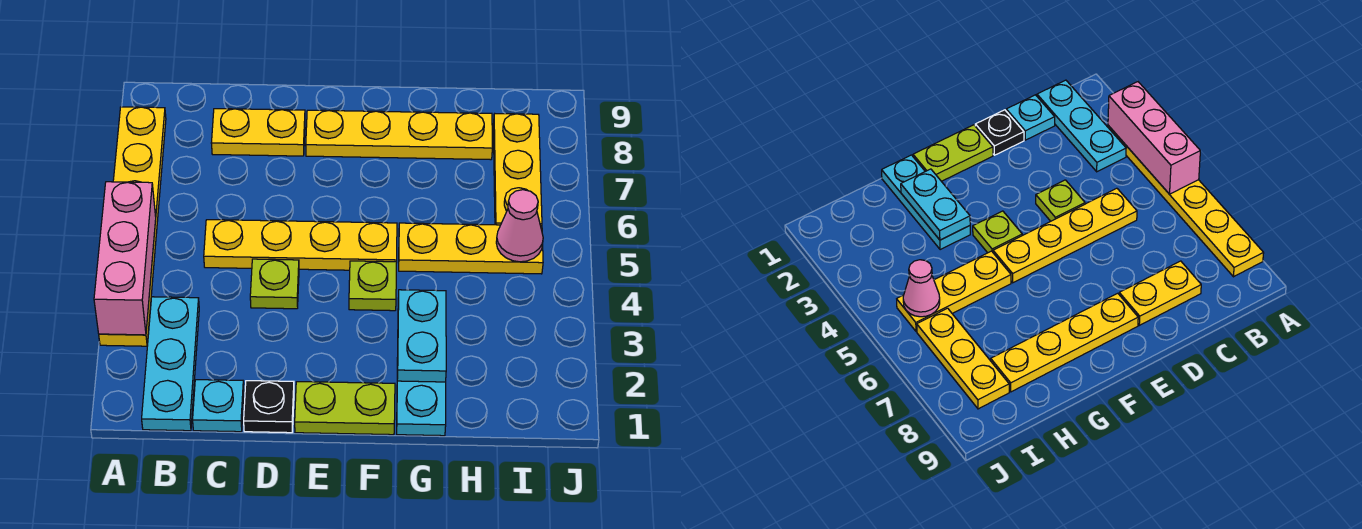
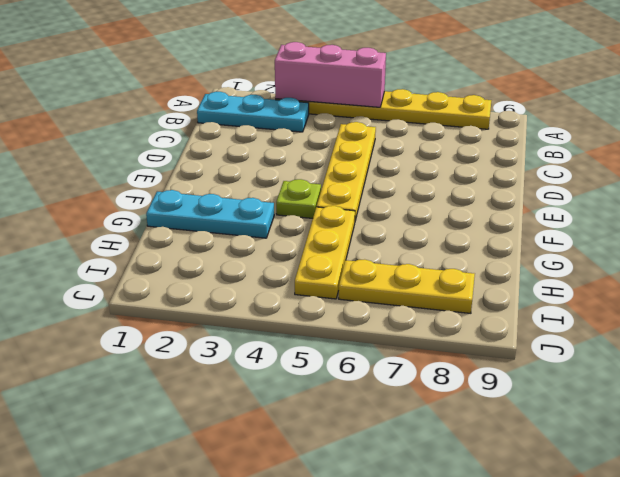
none -> cyan plate C1 level 1
none -> yellow plate C8:D8 level 1
none -> black plate D1 level 1

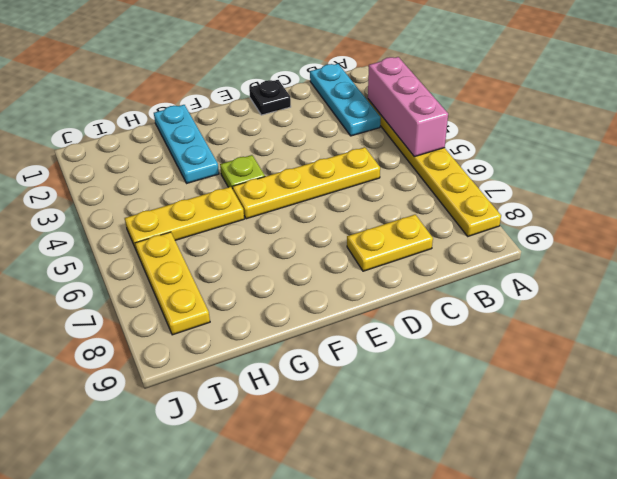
none -> cyan plate C1 level 1
none -> lime plate D4 level 1
none -> lime plate E1:F1 level 1

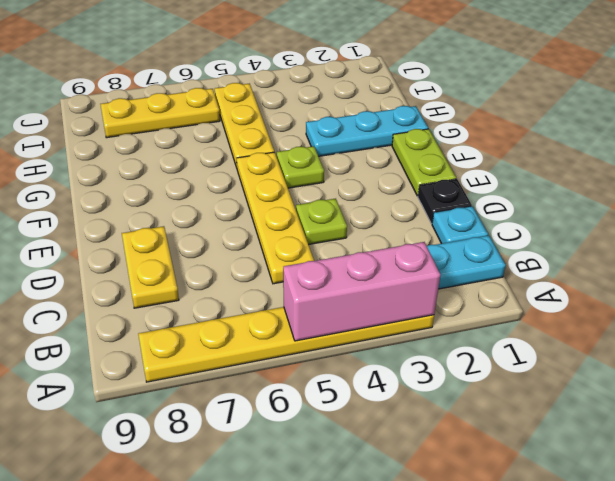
none -> yellow plate E8:H8 level 1
none -> cyan plate G2:G3 level 2
none -> pink cone I5 level 2

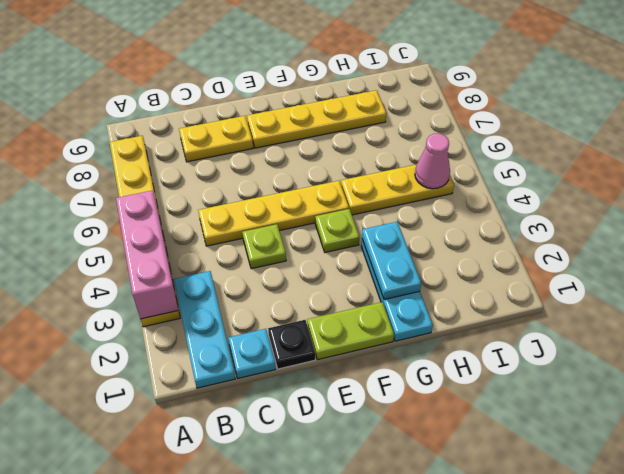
none -> yellow plate I6:I8 level 1

